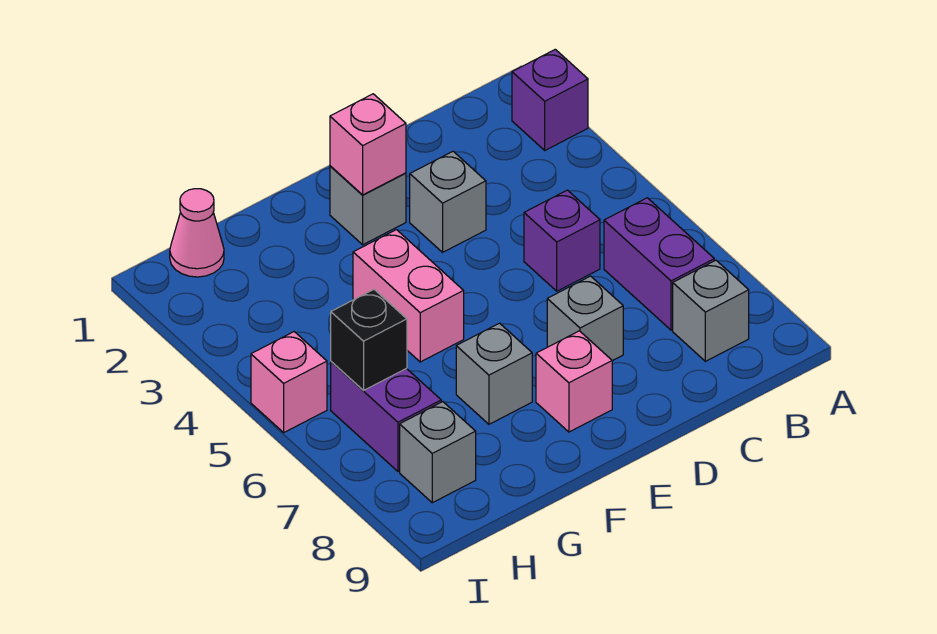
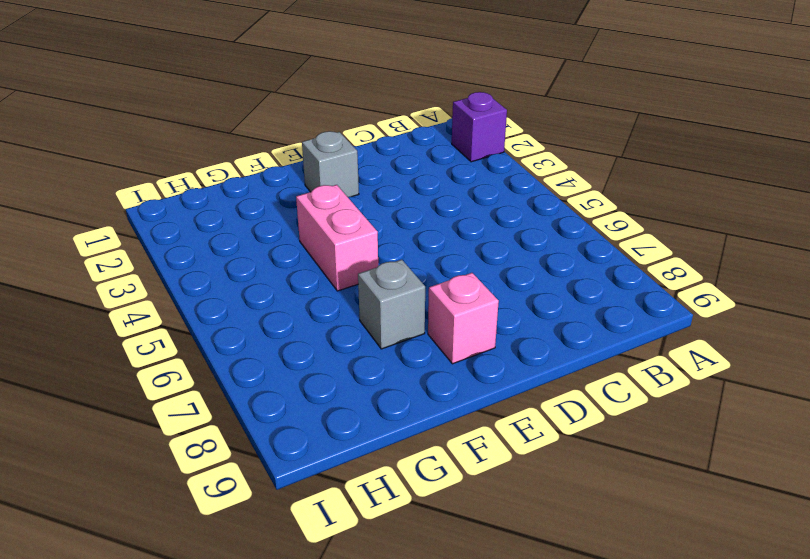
none -> purple brick B6:B7 level 1
none -> grey brick B8 level 1
none -> purple brick C5 level 1

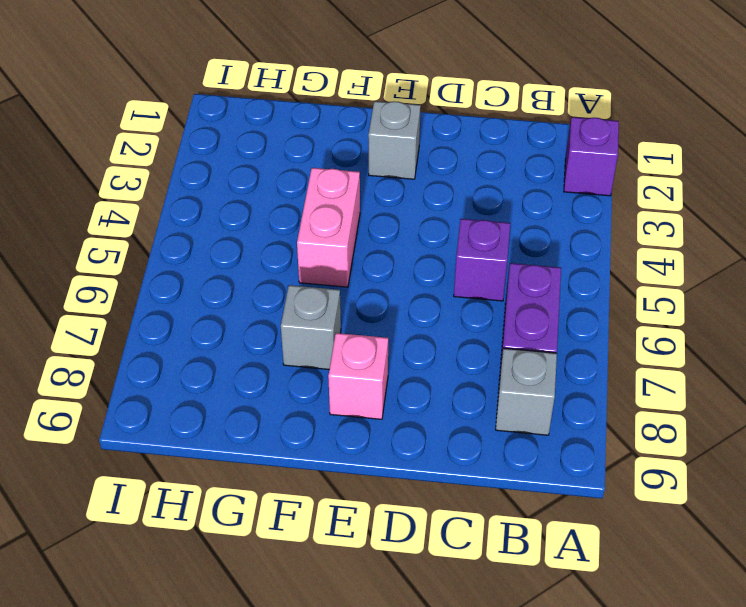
none -> grey brick D3 level 1
none -> grey brick D7 level 1
none -> pink cone H1 level 1

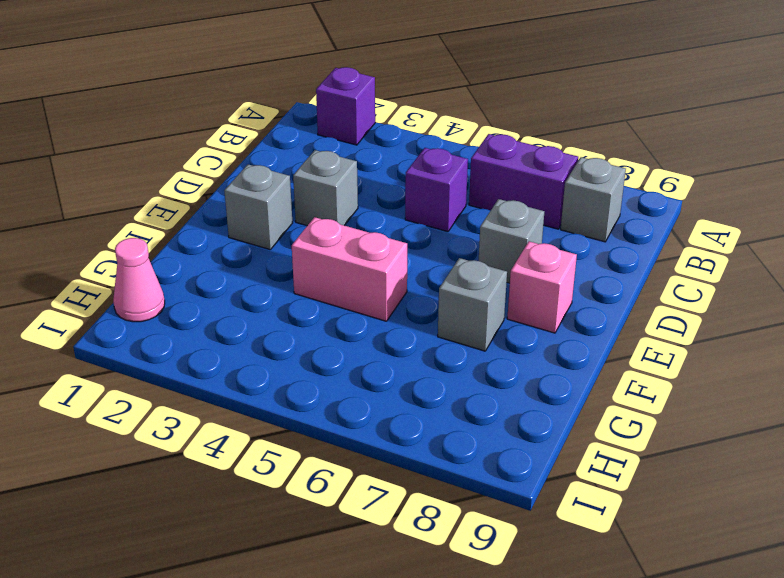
none -> purple brick H6:H7 level 1
none -> grey brick H8 level 1
none -> pink brick I5 level 1

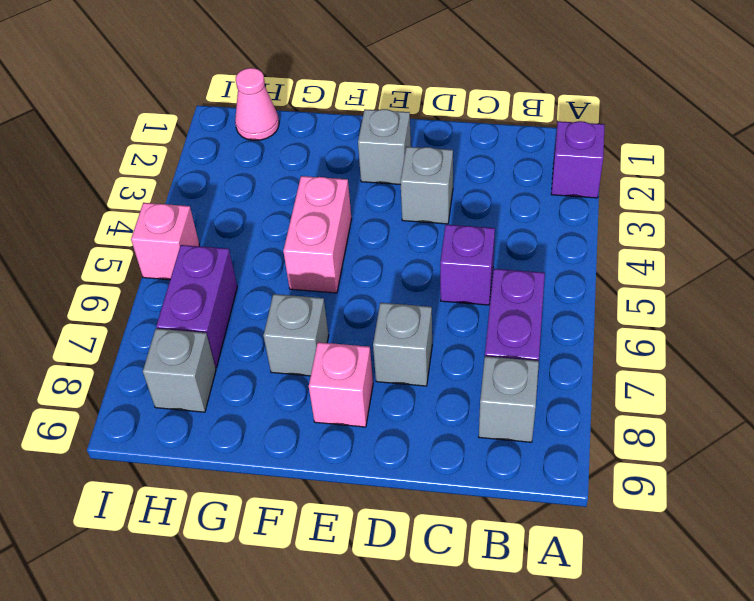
none -> pink brick E2 level 2
none -> black brick H6 level 2

